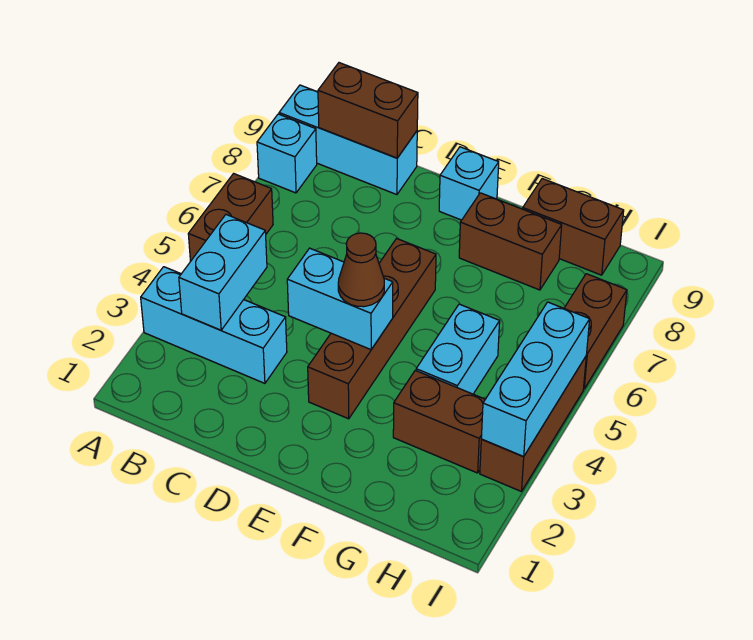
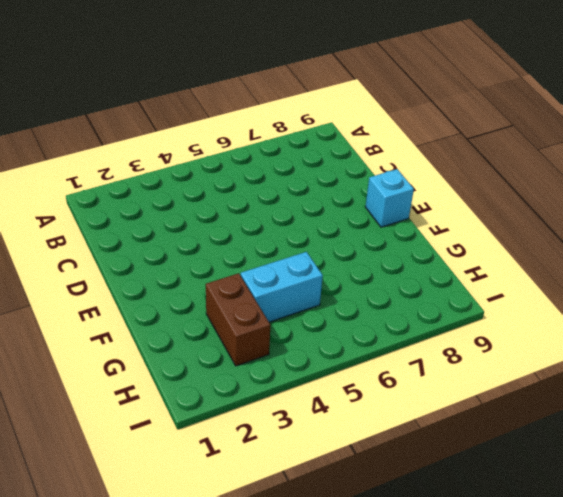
none -> cyan brick A3:C3 level 1
none -> brown brick A5:A6 level 1
none -> cyan brick A8 level 1

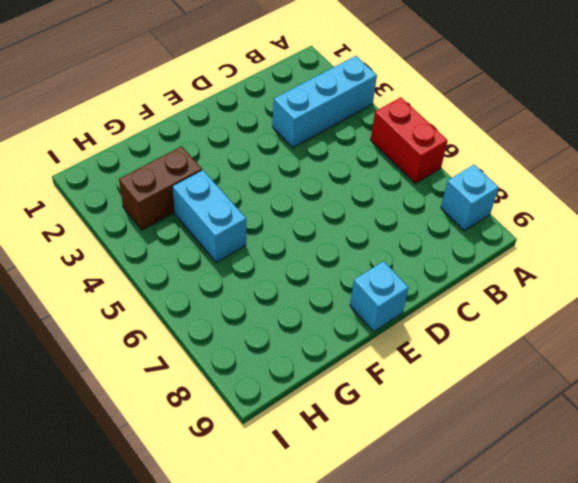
red brick A5:A6 level 1 -> brown brick A5:A6 level 1
none -> cyan brick A9:C9 level 1
none -> brown brick E3:E6 level 1
none -> brown brick F8:G8 level 1

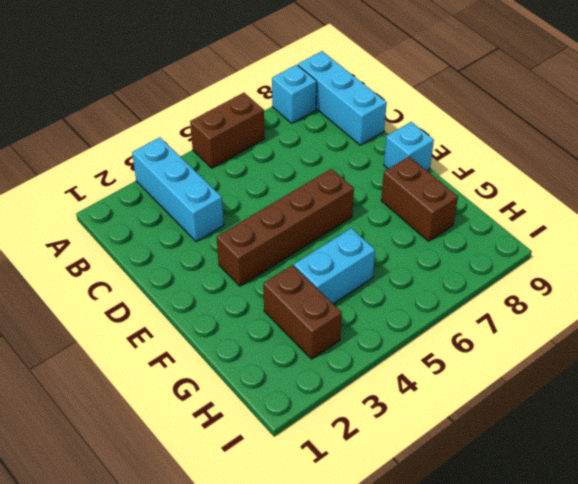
none -> brown brick G9:H9 level 1
none -> brown brick I3:I5 level 1
none -> brown brick I6:I7 level 1

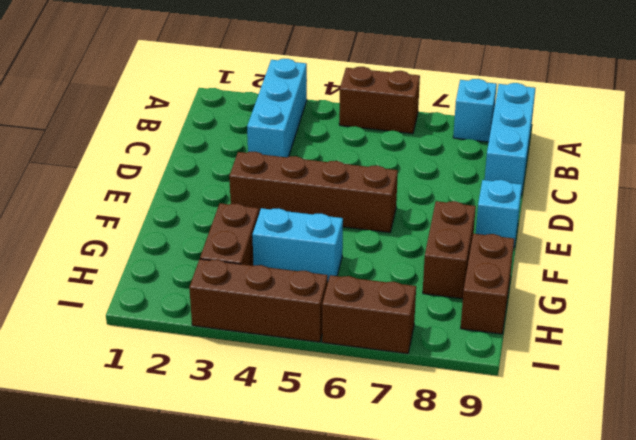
none -> cyan brick B3:B4 level 2
none -> brown brick B9:C9 level 2
none -> cyan brick D4:E4 level 2

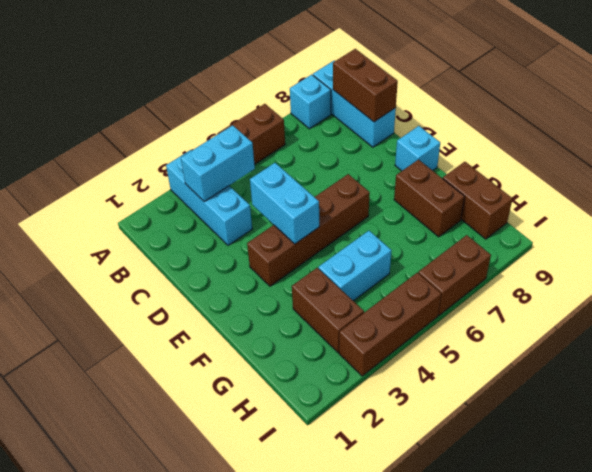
none -> cyan brick I3:I5 level 2
none -> brown cone E4 level 3

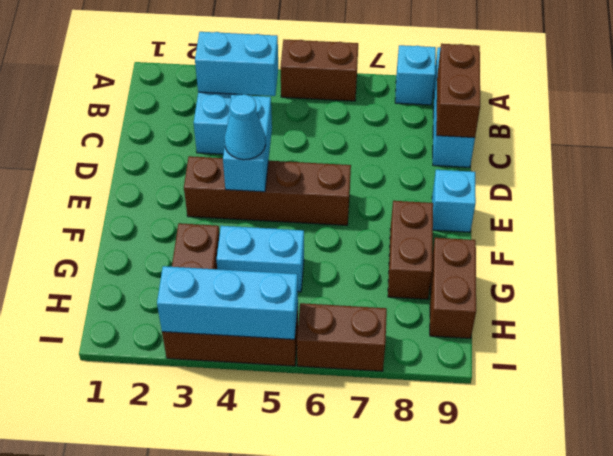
cyan cone E4 level 3 -> brown cone E4 level 3

